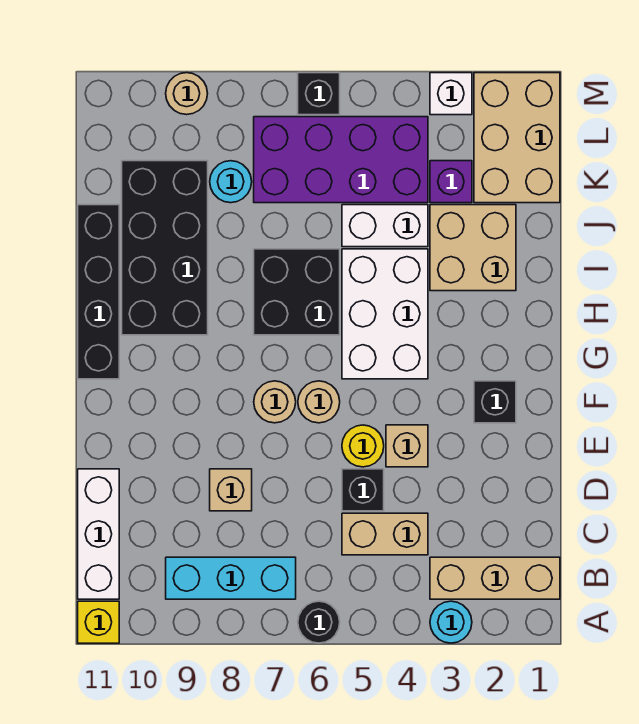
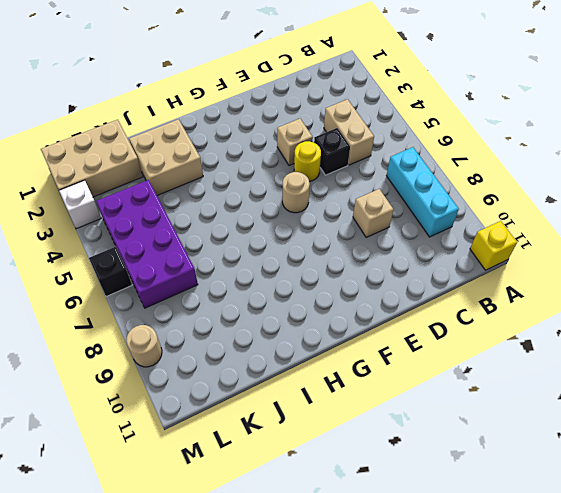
none -> cyan round brick A3 level 1
none -> black round brick A6 level 1
none -> tan brick B1:B3 level 1

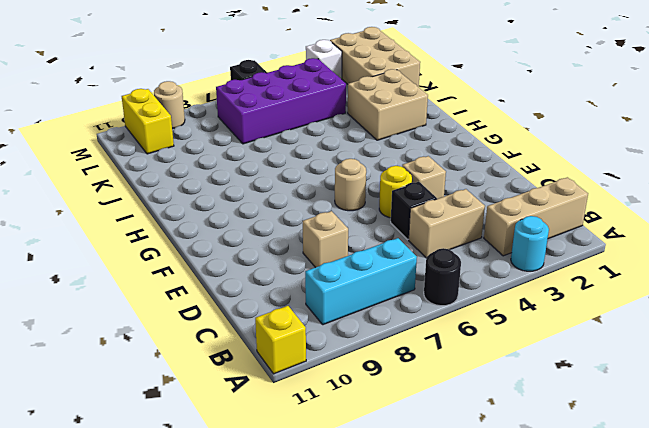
yellow brick L10:M10 level 1 -> none
none -> white brick B11:D11 level 1
none -> black brick F2 level 1
none -> tan round brick F7 level 1

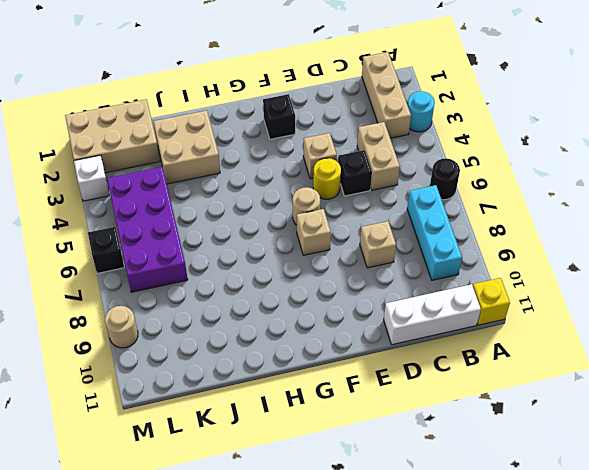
tan brick F7 level 1 -> tan round brick F7 level 1
none -> white brick G4:I5 level 1
none -> black brick G11:J11 level 1
none -> black brick H6:I7 level 1

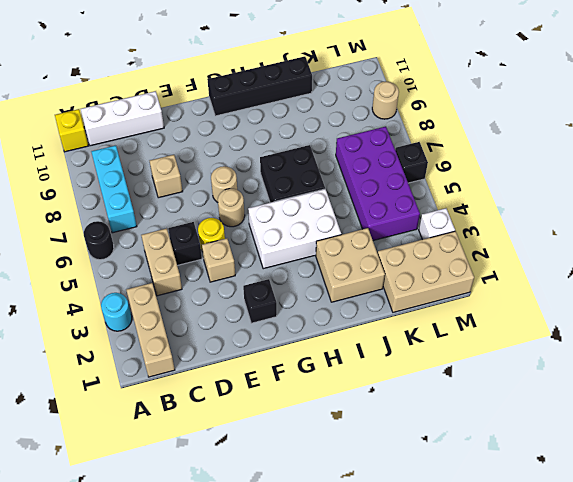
none -> black brick H9:K10 level 1
none -> white brick J4:J5 level 1
none -> purple brick K3 level 1

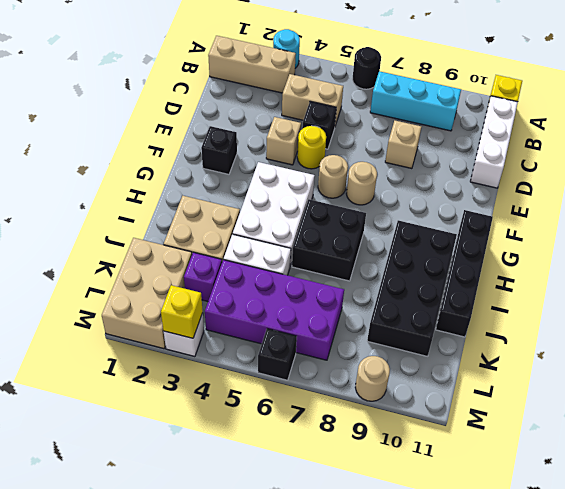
yellow brick M3 level 2 -> none
none -> cyan round brick K8 level 1

